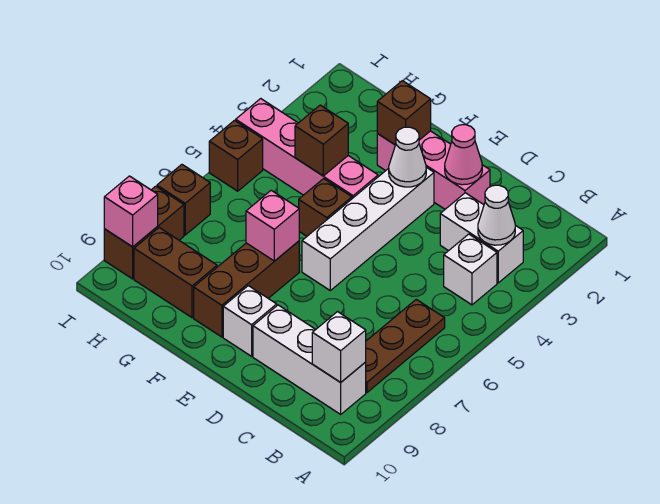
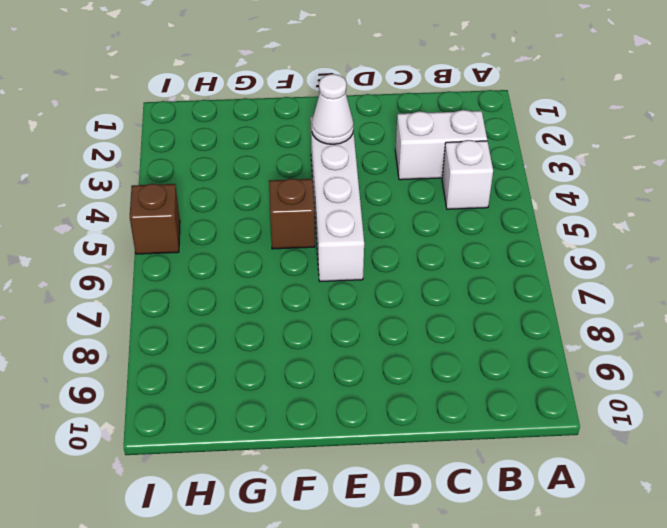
none -> brown plate B6:B8 level 1
none -> white brick B9:D9 level 1
none -> pink brick D2:F2 level 1

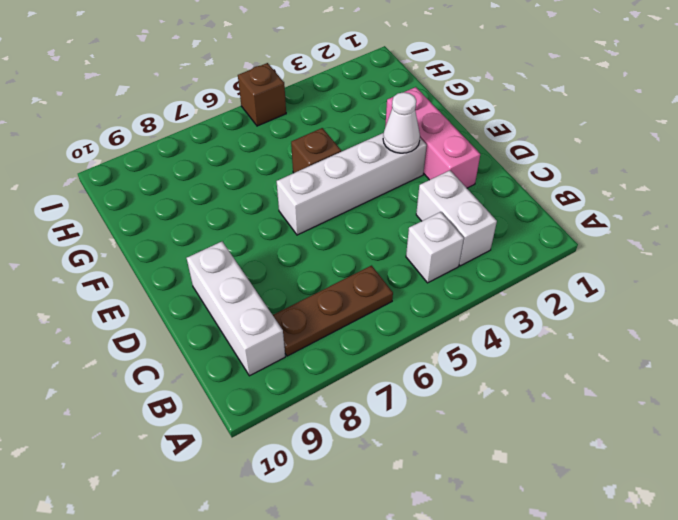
none -> white brick E9 level 1
none -> pink brick F4:I4 level 1
none -> brown brick F7:F9 level 1

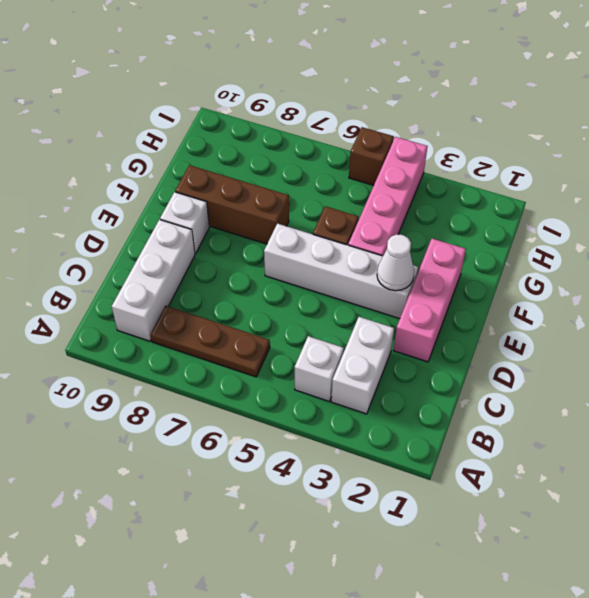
none -> brown brick G9:H9 level 1
none -> brown brick I7 level 1
none -> brown brick I8:I9 level 1

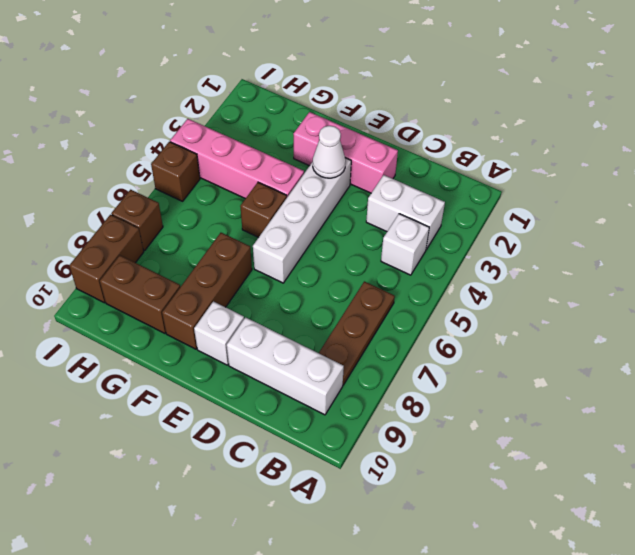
none -> white cone B3 level 2
none -> white brick B9 level 2
none -> pink cone D2 level 2

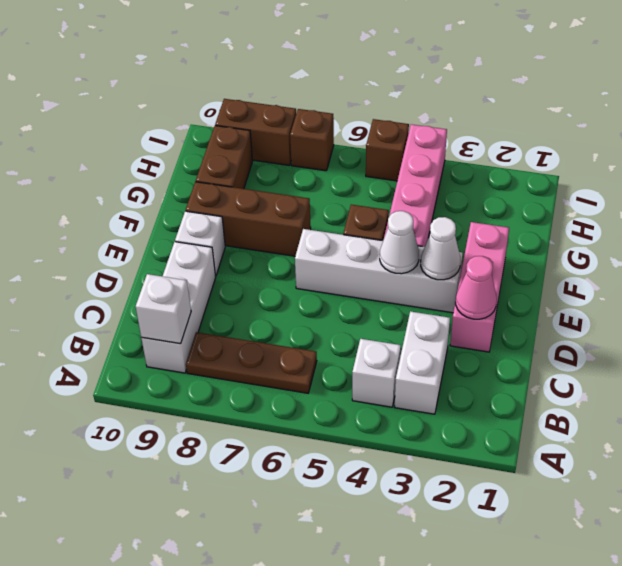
white cone E4 level 2 -> white cone B3 level 2
none -> brown brick F2 level 2
none -> pink brick F7 level 2
none -> brown brick G4 level 2

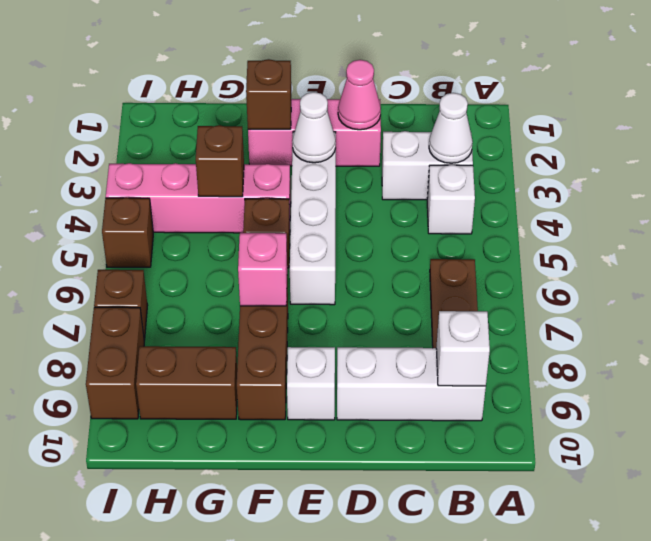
none -> pink brick I9 level 2

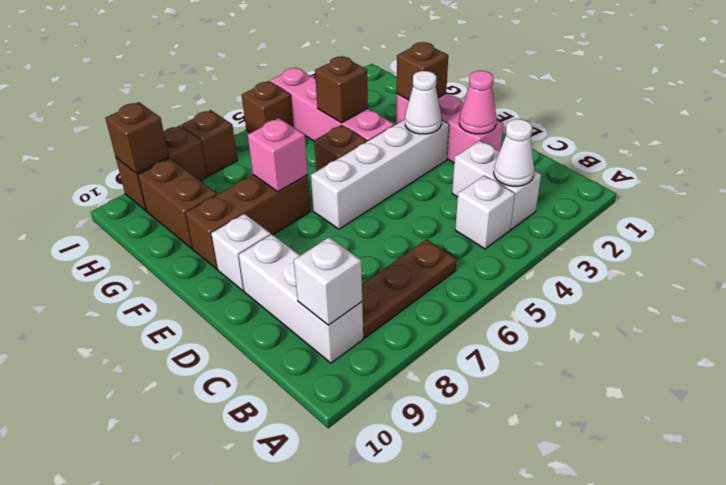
brown brick I9 level 2 -> pink brick I9 level 2

